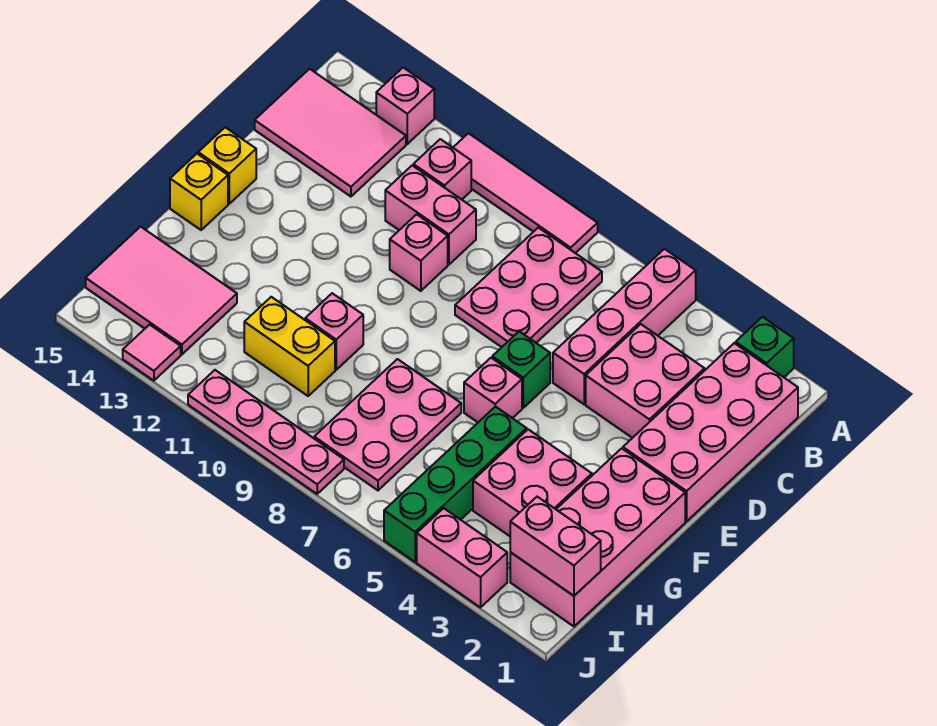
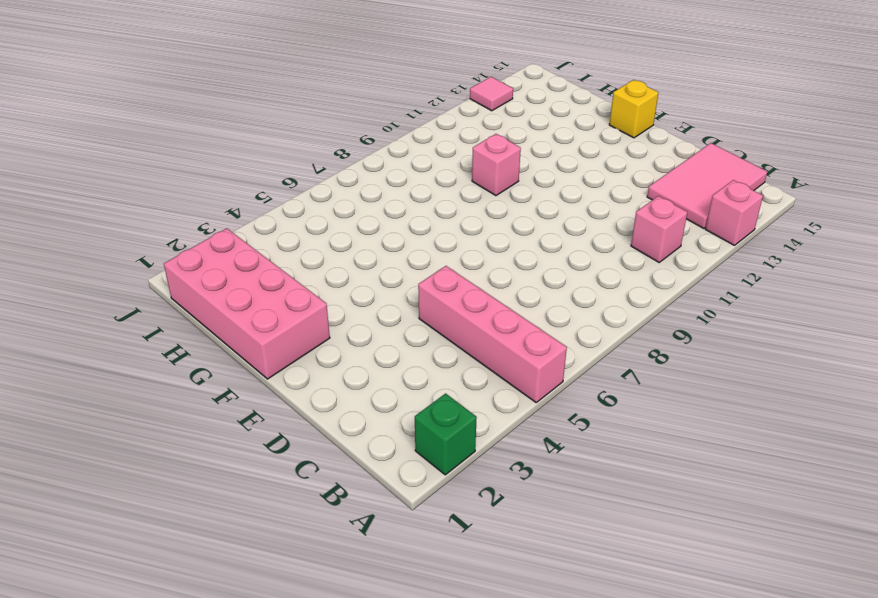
none -> pink tile A8:A11 level 1
none -> pink brick B1:E2 level 1
none -> pink plate B7:D8 level 1

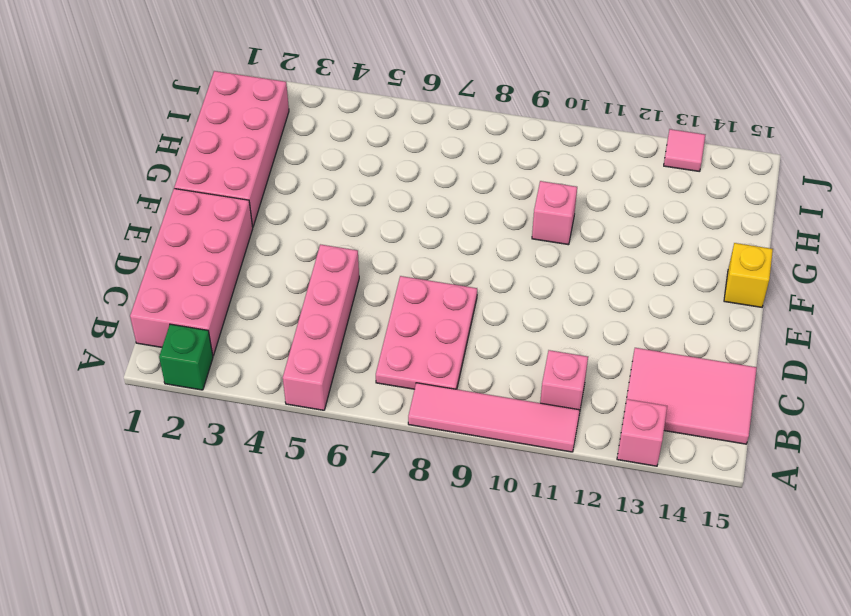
none -> pink brick C3:D4 level 1
none -> pink brick C10:C11 level 1
none -> pink brick D10 level 1

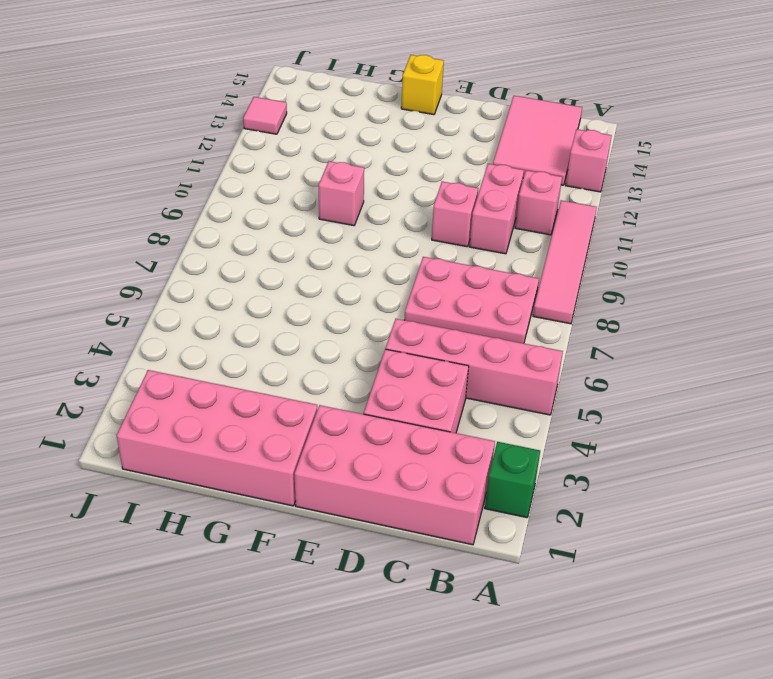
none -> green brick E6 level 1
none -> yellow brick E15 level 1
none -> pink brick F6 level 1

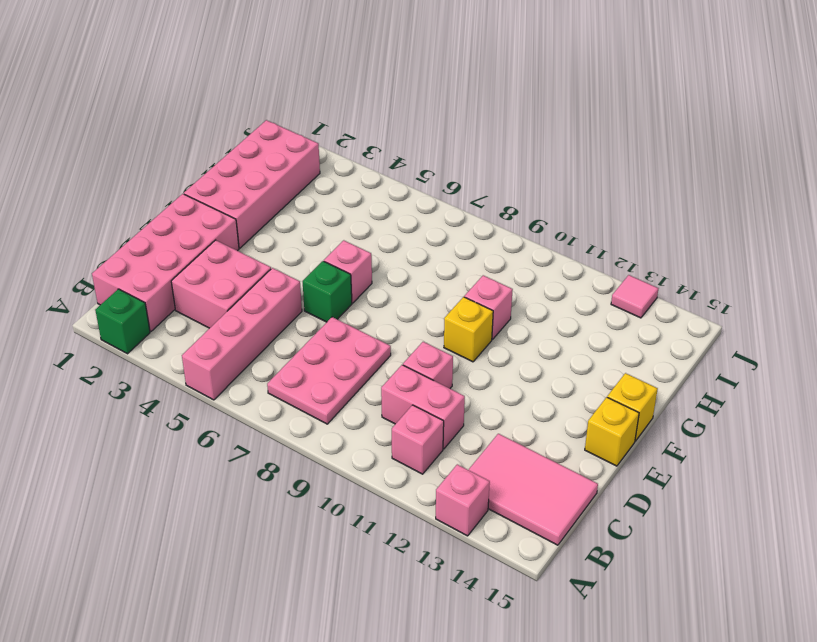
yellow brick F10 level 1 -> none
none -> pink tile A8:A11 level 1
none -> pink brick G3:H4 level 1
none -> green brick G5:J5 level 1

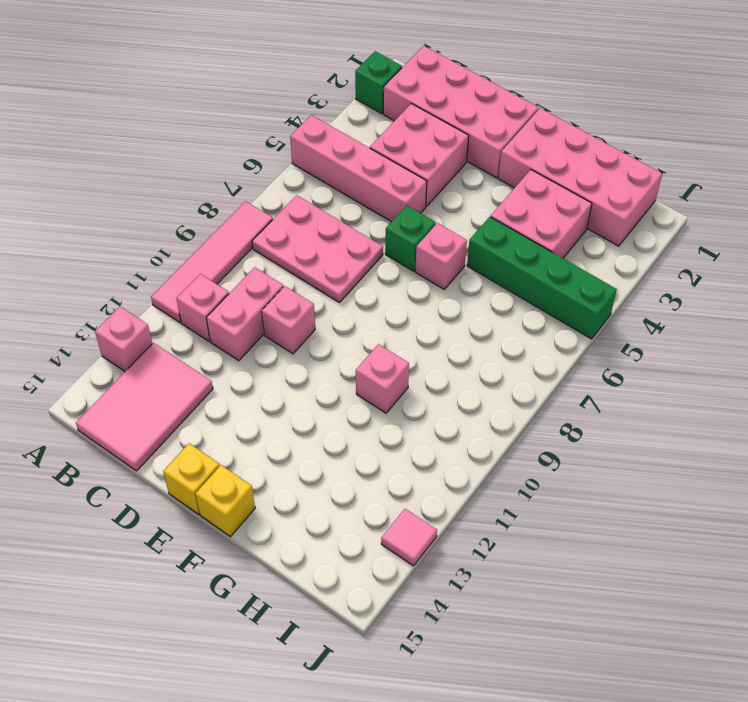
none -> pink plate G7:I8 level 1
none -> yellow brick H10:H11 level 1
none -> pink tile H13:I15 level 1

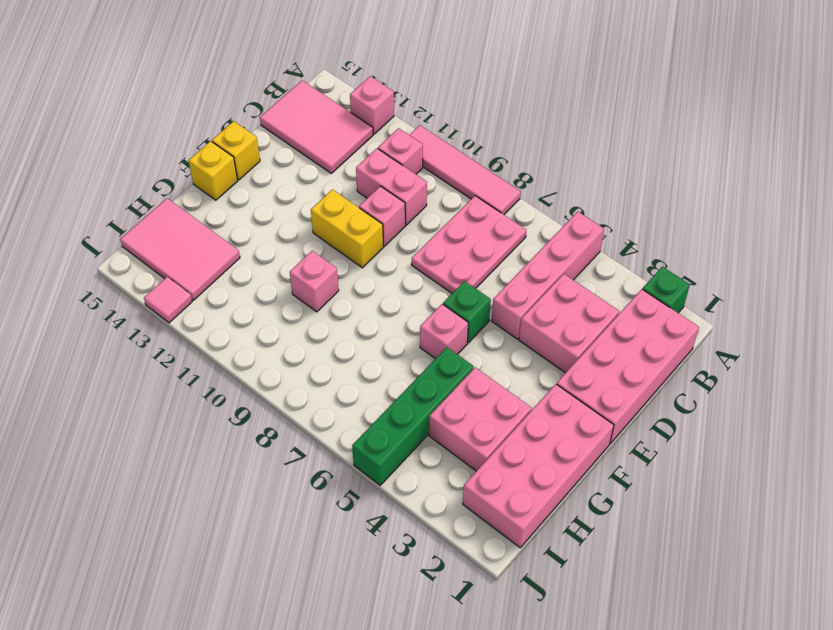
yellow brick E10:E11 level 1 -> yellow brick H10:H11 level 1
none -> pink plate G7:I8 level 1
none -> pink brick J3:J4 level 1
none -> pink plate J8:J11 level 1

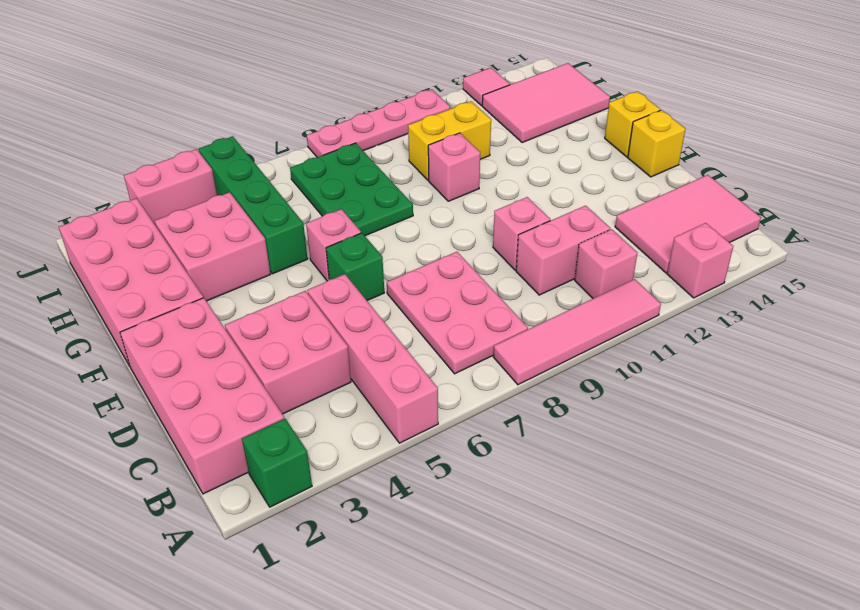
green plate G7:I8 level 1 -> pink plate G7:I8 level 1
none -> pink brick I1:I2 level 2

